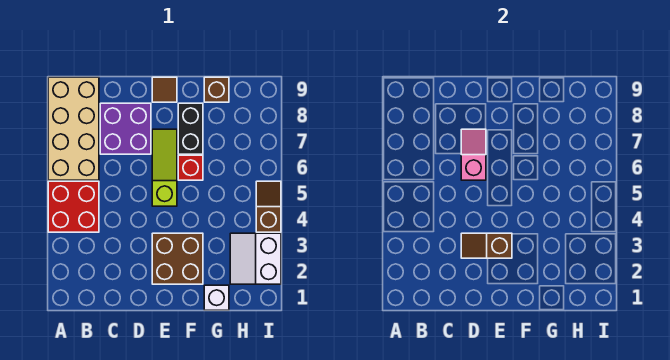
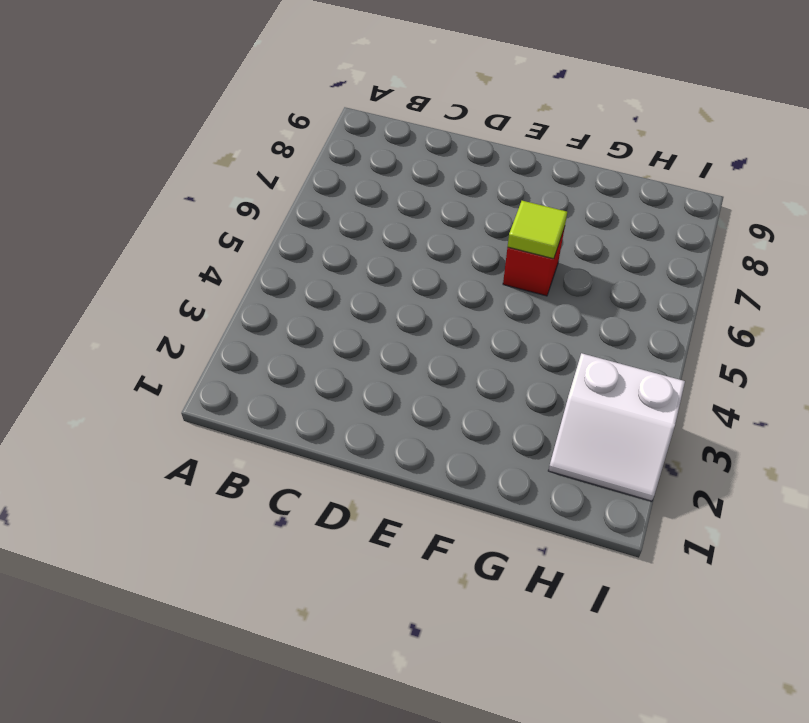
lime tile F6 level 2 -> none
white slope H2:I3 level 1 top 3 -> white slope H2:I3 level 1 top I
none -> red brick A4:B5 level 1
none -> tan brick A6:B9 level 1
none -> purple brick C7:D8 level 1

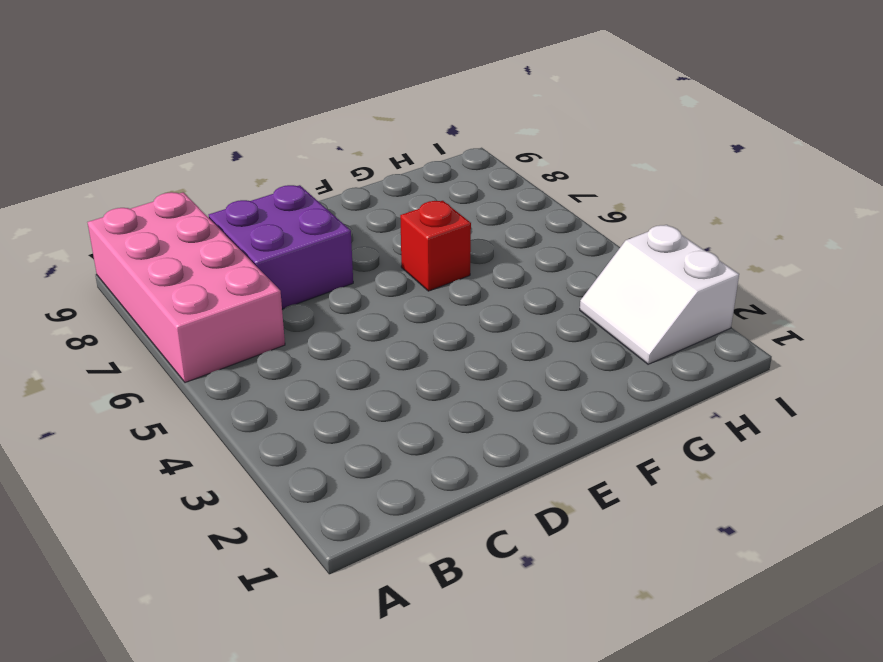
pink brick A6:B9 level 1 -> tan brick A6:B9 level 1
none -> red brick A4:B5 level 1
none -> brown brick E2:F3 level 1
none -> lime slope E5:E7 level 1 top 5

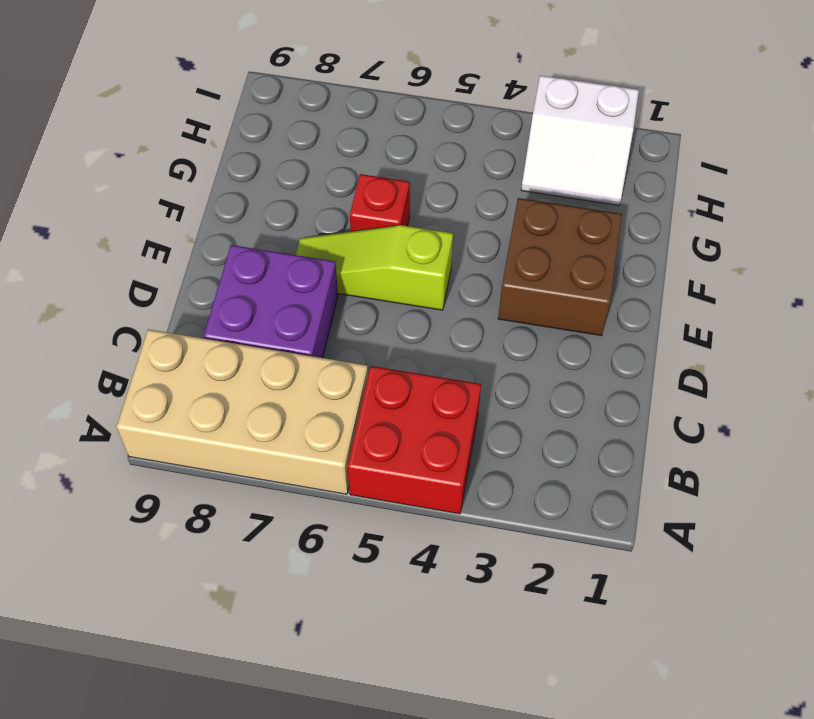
none -> brown tile E9 level 1
none -> black brick F7:F8 level 1
none -> white brick G1 level 1

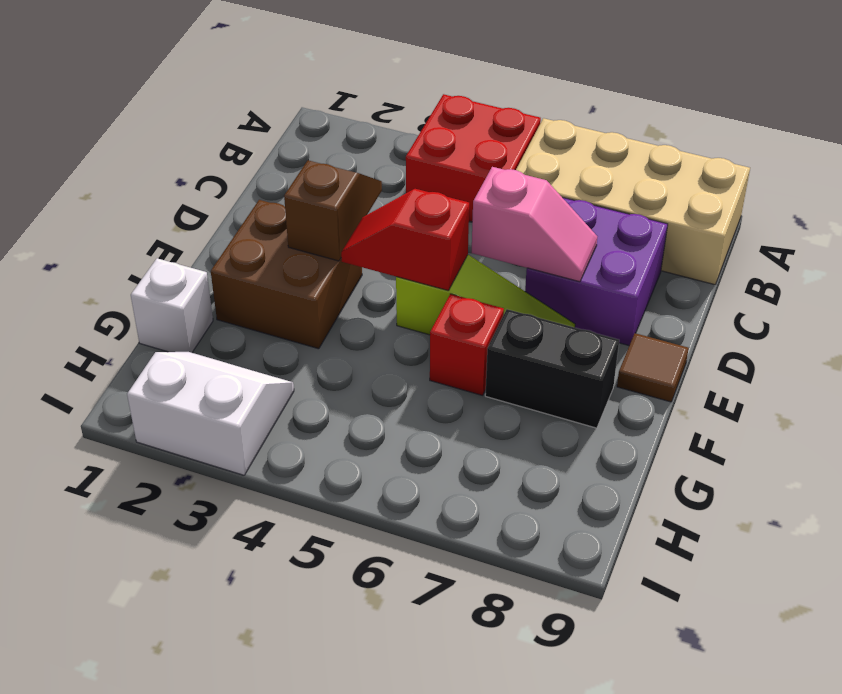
red slope E4:E5 level 2 top 5 -> none
none -> brown brick G9 level 1
none -> brown slope I4:I5 level 1 top 4

